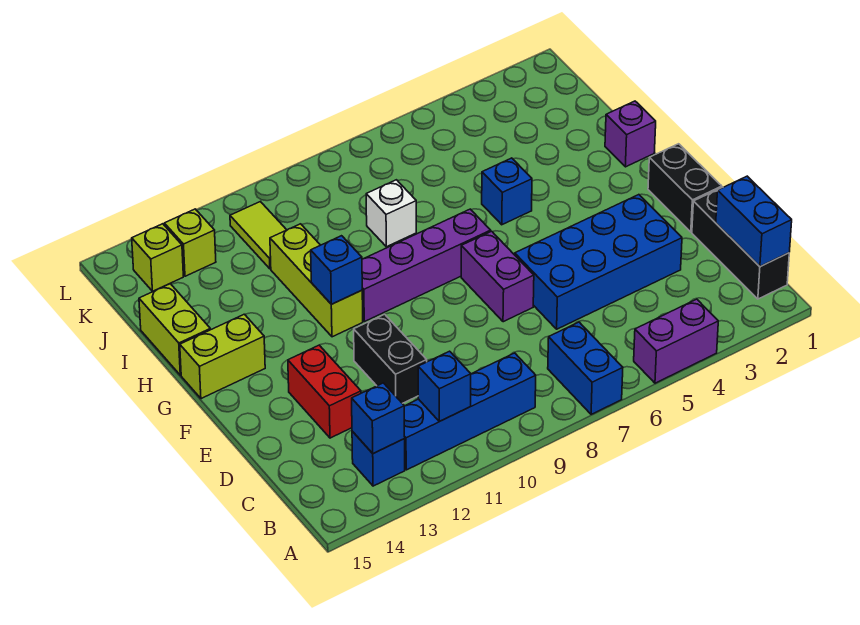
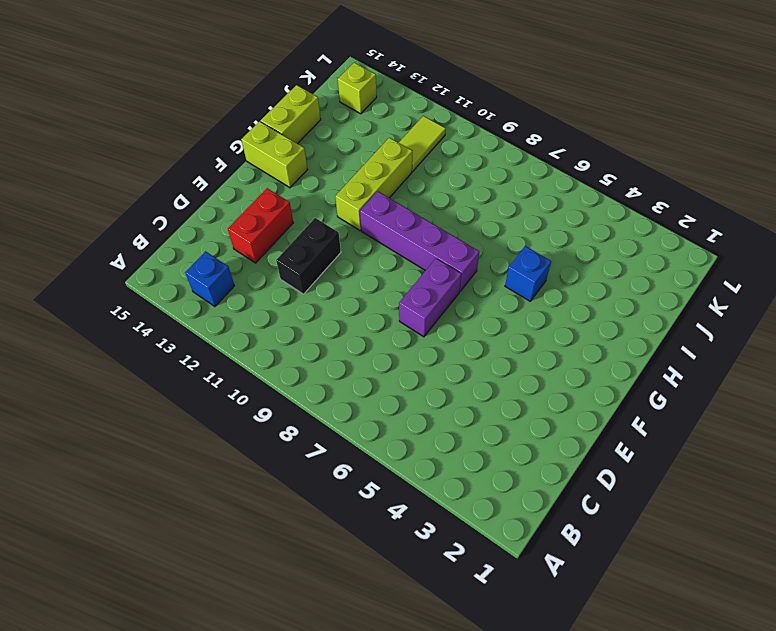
none -> purple brick A4:A5 level 1
none -> blue brick A7:B7 level 1
none -> black brick B1:D1 level 1

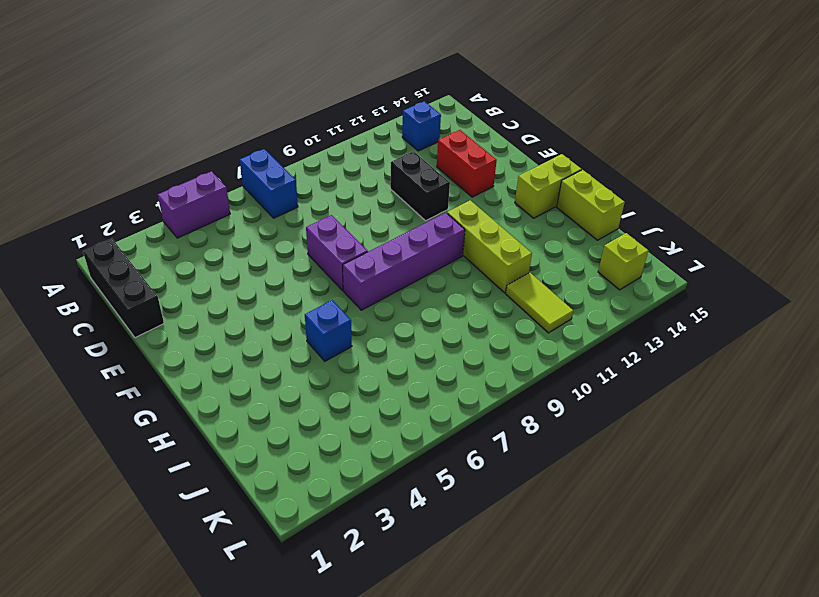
none -> blue brick B9:B12 level 1
none -> blue brick D3:E6 level 1
none -> black brick E1:F1 level 1

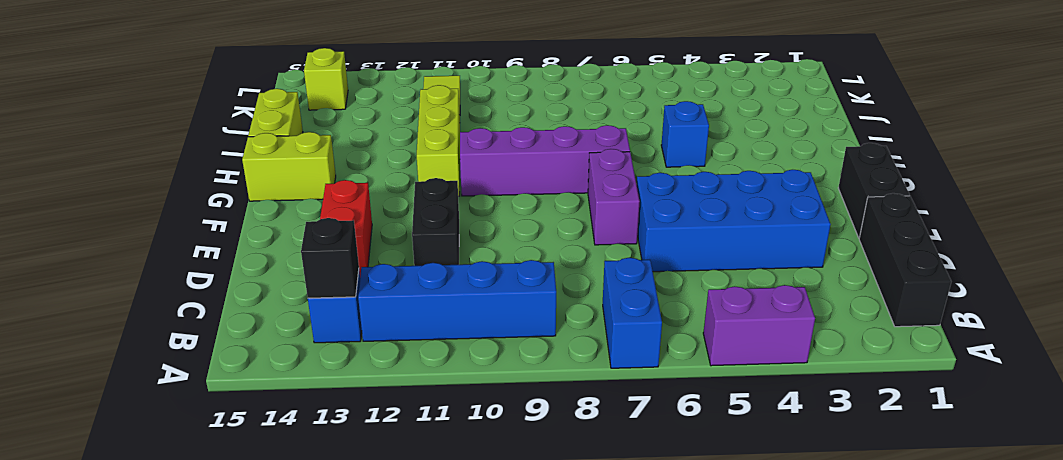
black brick B13 level 2 -> blue brick B13 level 2
none -> purple brick H1 level 1
none -> white brick I8 level 1
none -> lime brick K13 level 1

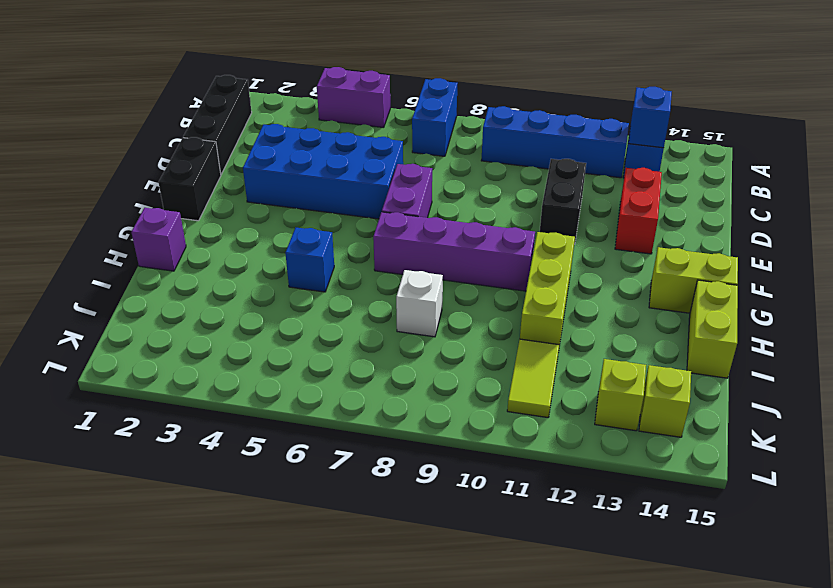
none -> blue brick B1:C1 level 2
none -> blue brick B11 level 2
none -> blue brick G11 level 2

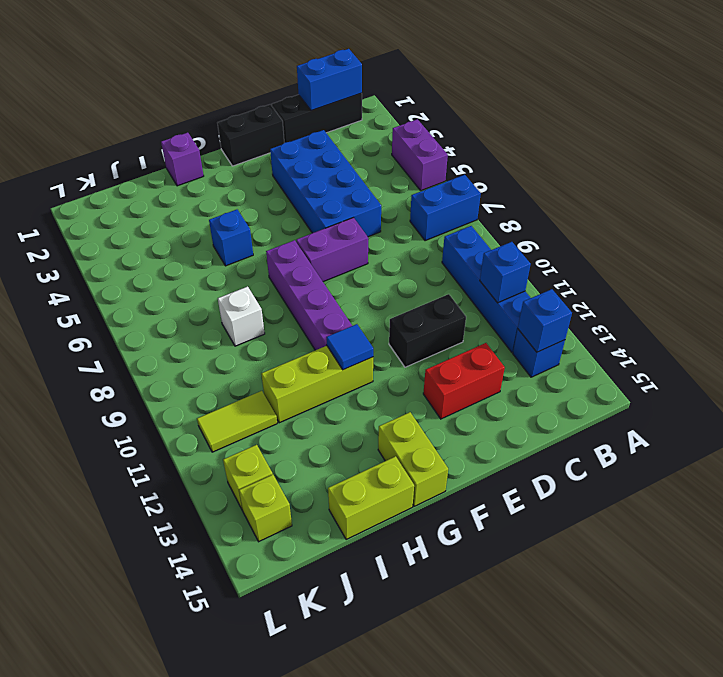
blue tile G11 level 2 -> blue brick G11 level 2

